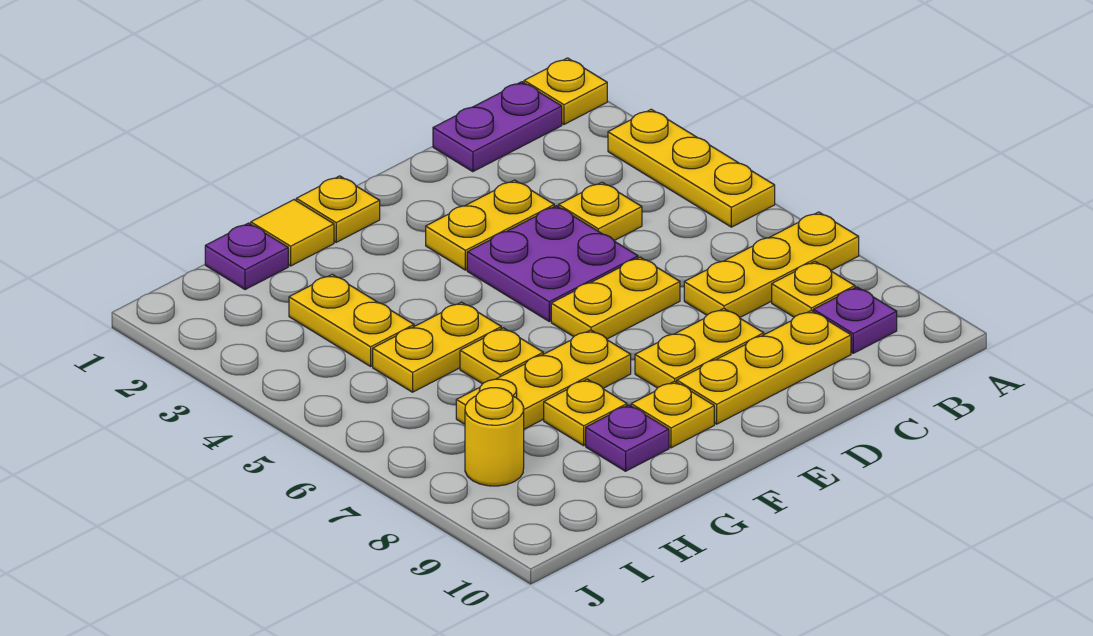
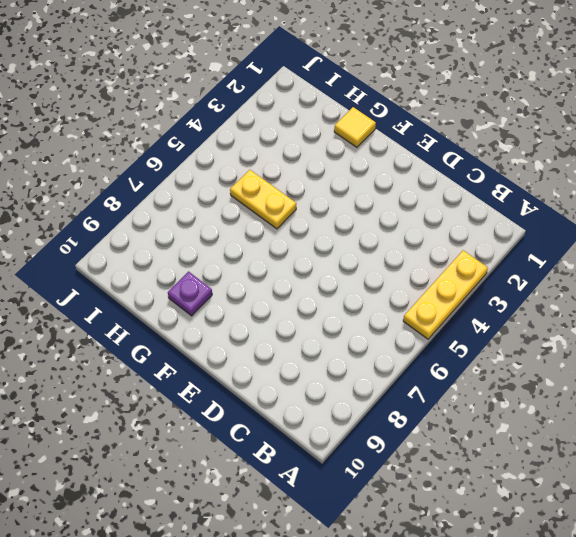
none -> yellow plate A1 level 1
none -> yellow plate A7:C7 level 1
none -> purple plate B1:C1 level 1

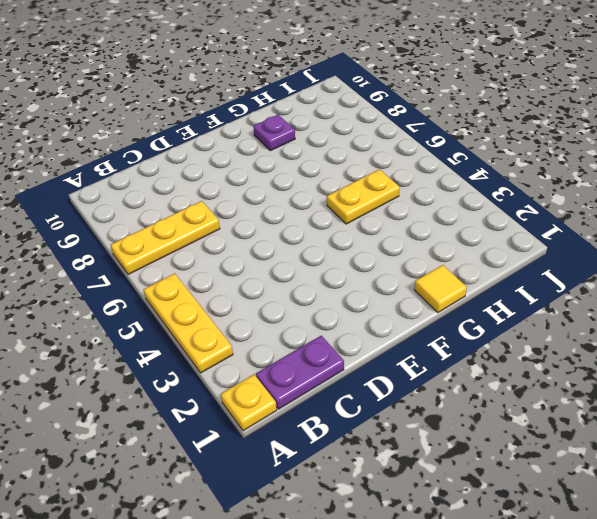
none -> yellow plate B8 level 1
none -> purple plate B9 level 1
none -> yellow plate C4 level 1

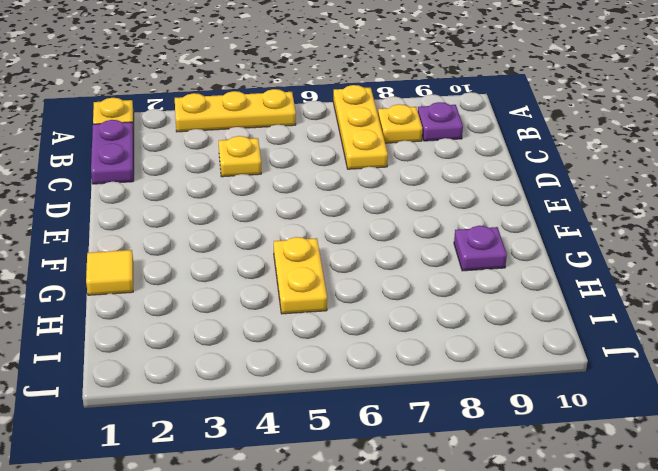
none -> yellow plate C9:E9 level 1
none -> yellow plate D3:E3 level 1
none -> purple plate D4:E5 level 1

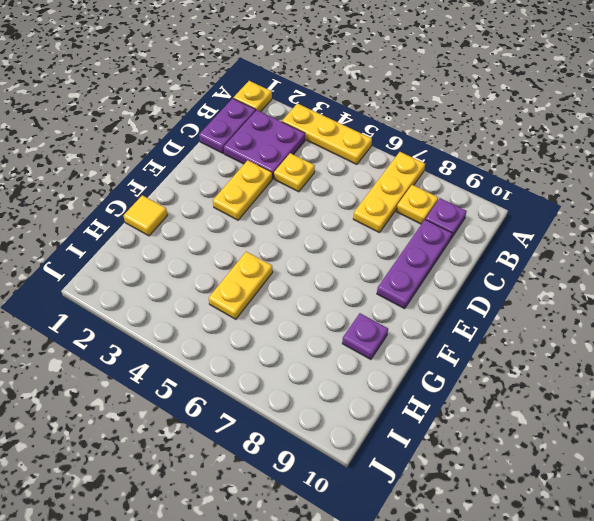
purple plate B2:C3 level 1 -> purple plate D4:E5 level 1
purple plate C9:E9 level 1 -> yellow plate C9:E9 level 1
none -> yellow plate D6:E6 level 1
none -> yellow plate D8:E8 level 1
none -> yellow plate F1 level 1

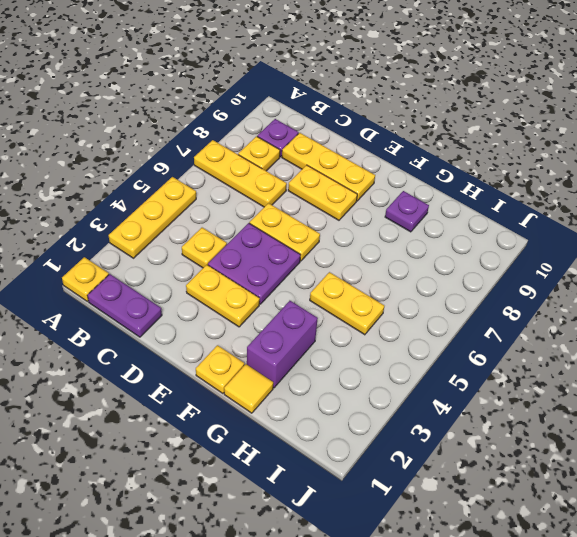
purple brick G2:G3 level 1 -> none
none -> yellow plate F7:H7 level 1
none -> yellow plate F9 level 1
none -> yellow plate G6 level 1

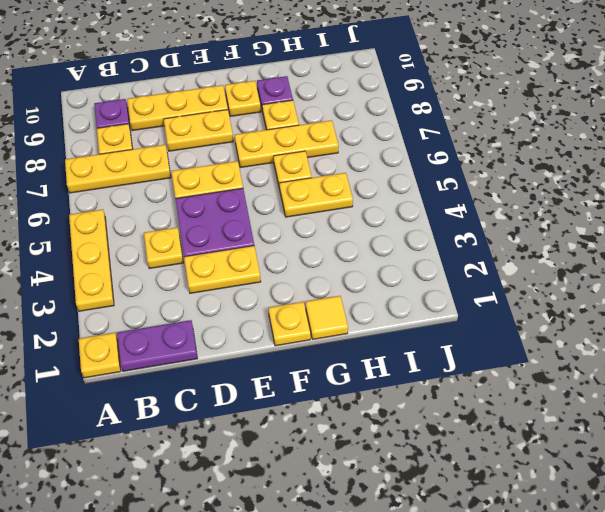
none -> purple plate H1 level 1
none -> yellow plate H3:H4 level 1
none -> yellow round brick I8 level 1

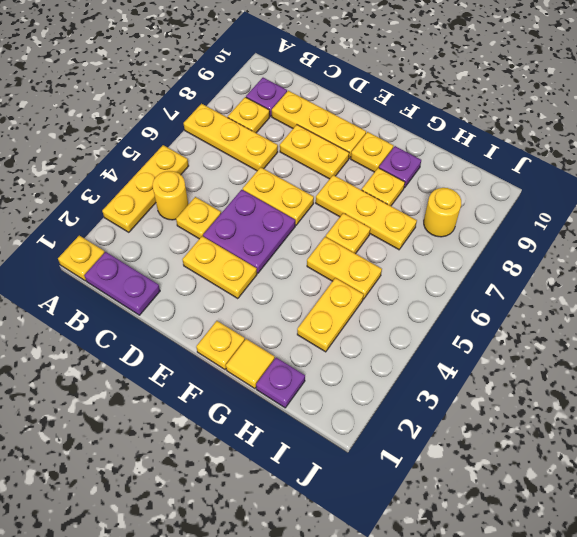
yellow round brick B4 level 1 -> none

